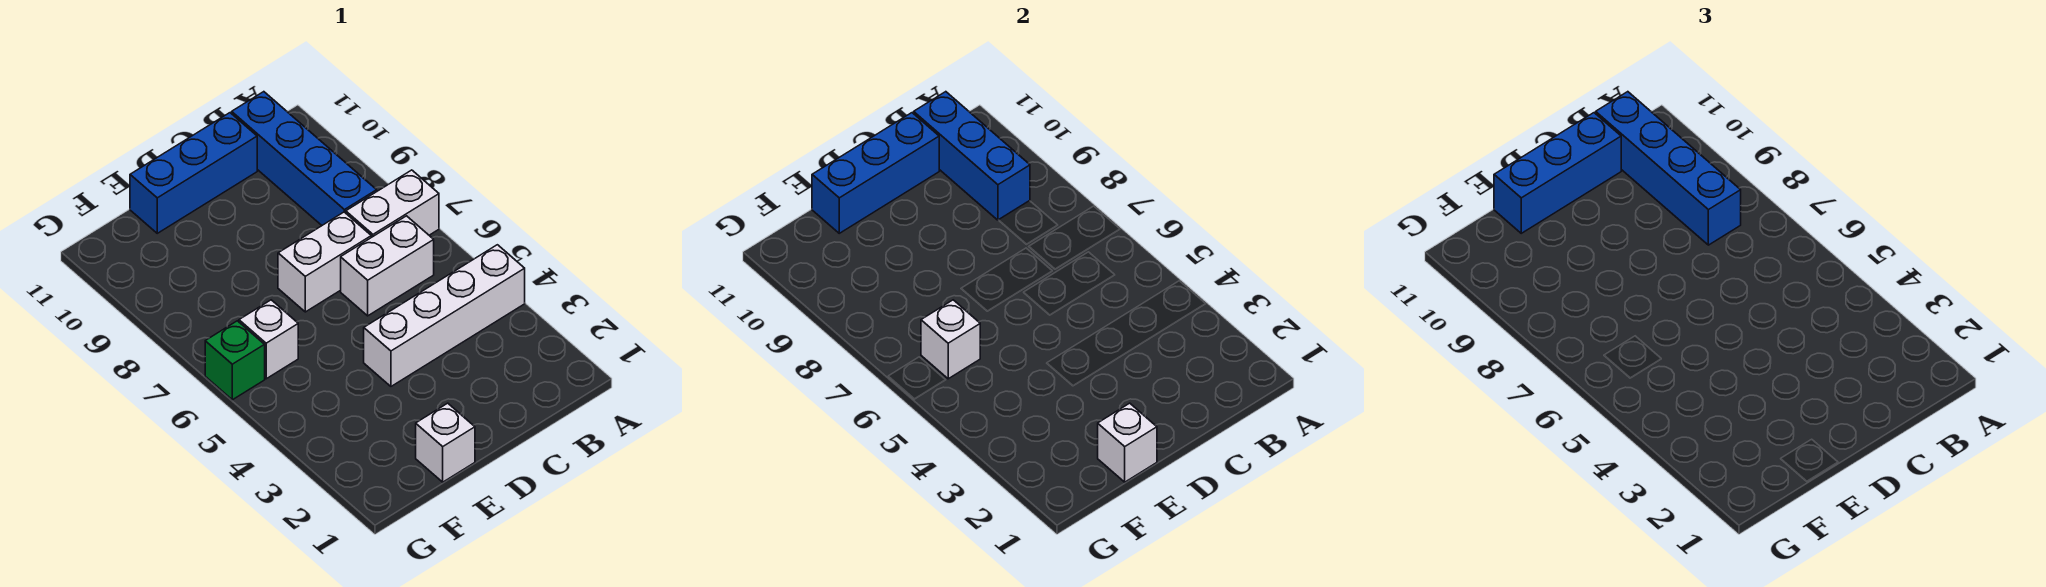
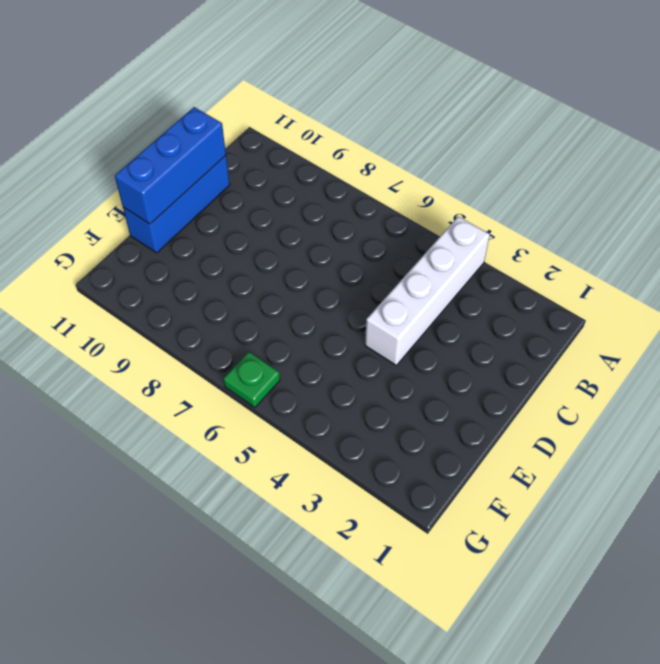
green plate G6 level 1 -> green brick G6 level 1
none -> white brick A7:B7 level 1
none -> white brick B6:C6 level 1
none -> blue brick B8:B11 level 1

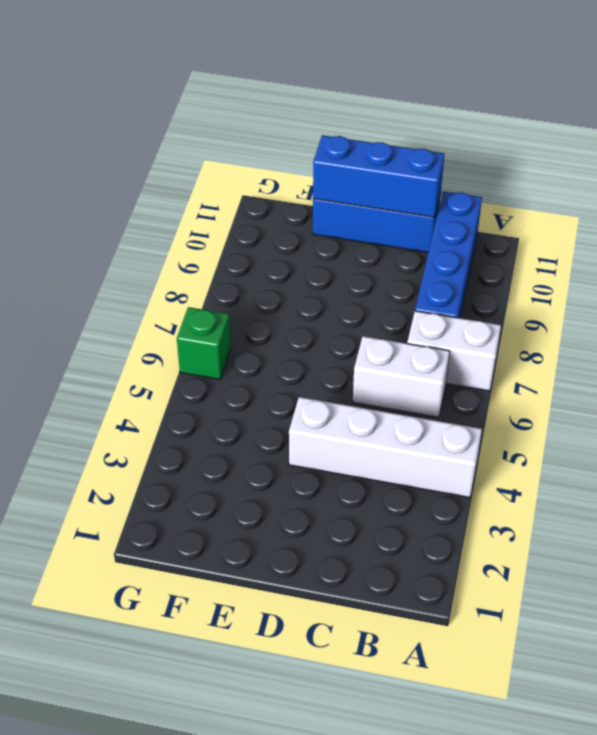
none -> white brick C7:D7 level 1
none -> white brick E1 level 1
none -> white brick F6 level 1

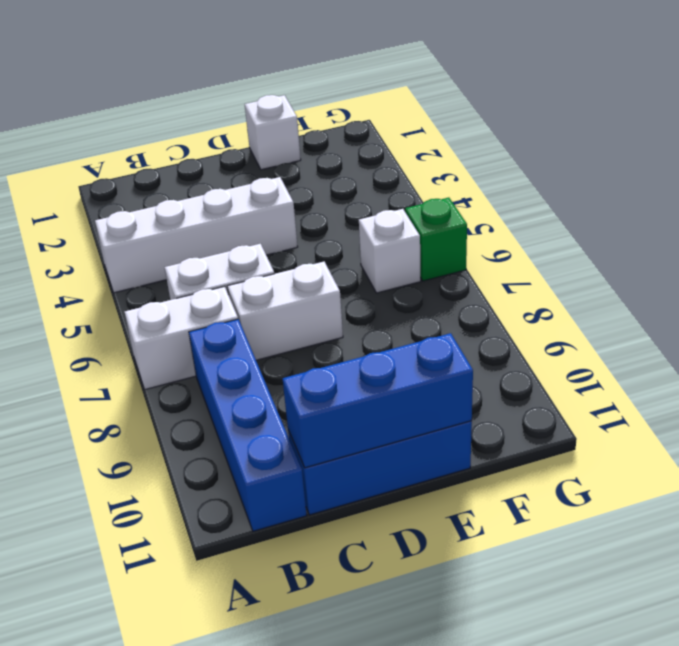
none -> blue brick B9:B11 level 2
none -> white brick E1 level 2
none -> white brick F6 level 2

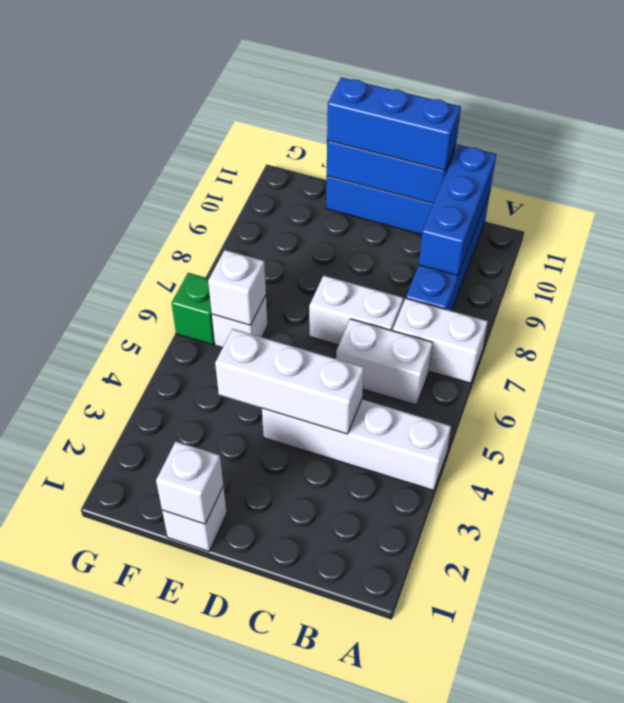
white brick C4:E4 level 2 -> none
none -> blue brick B8:B11 level 3

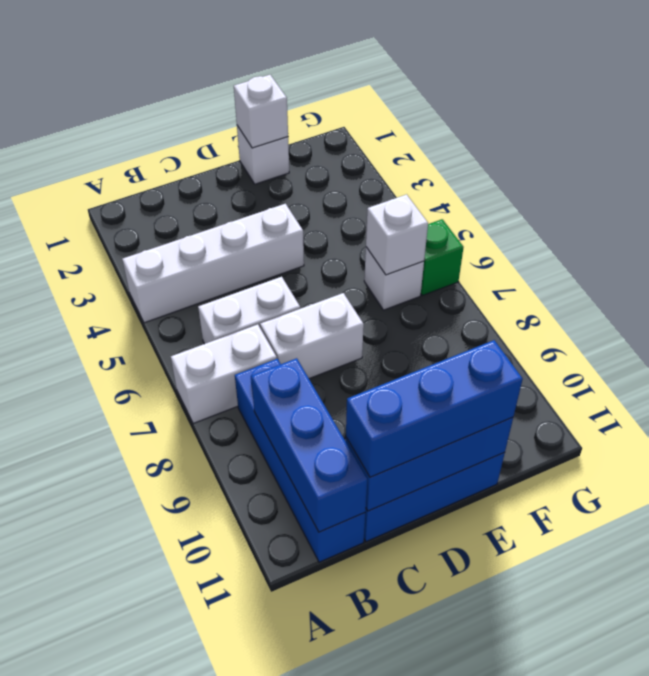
none -> blue brick B8:B11 level 3

